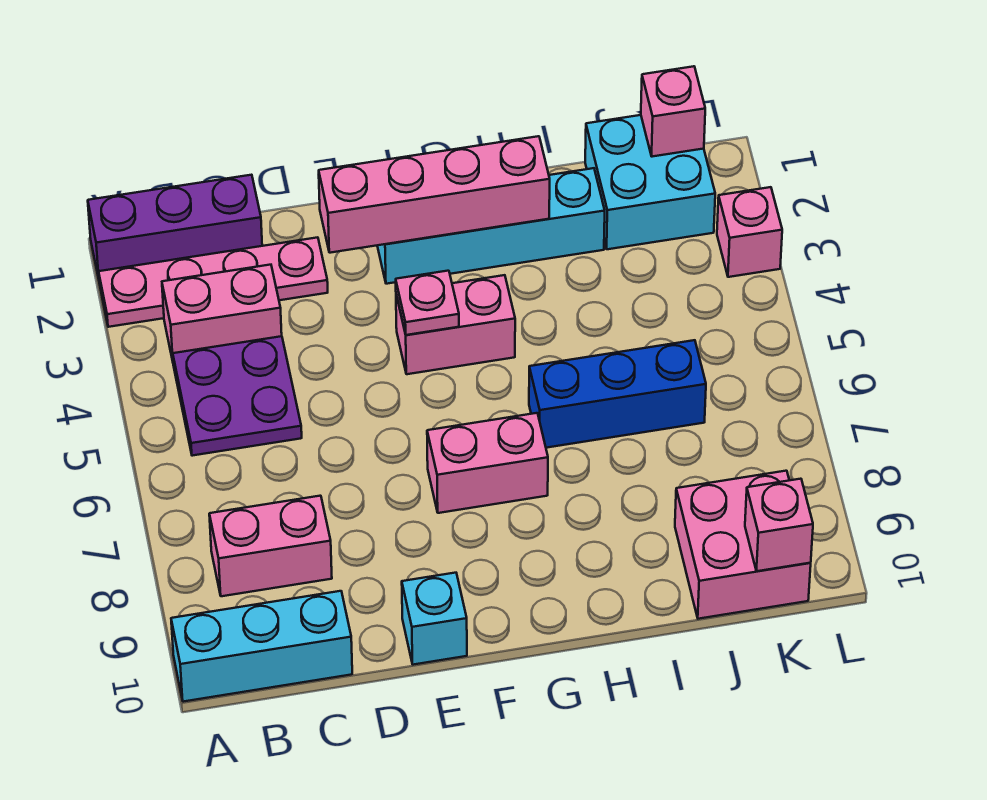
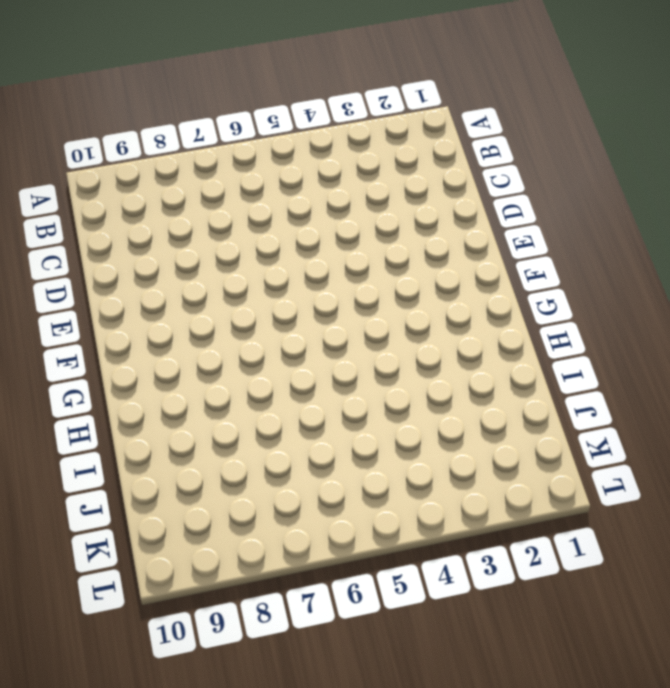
none -> purple brick A1:C1 level 1
none -> pink plate A2:D2 level 1
none -> cyan brick A10:C10 level 1

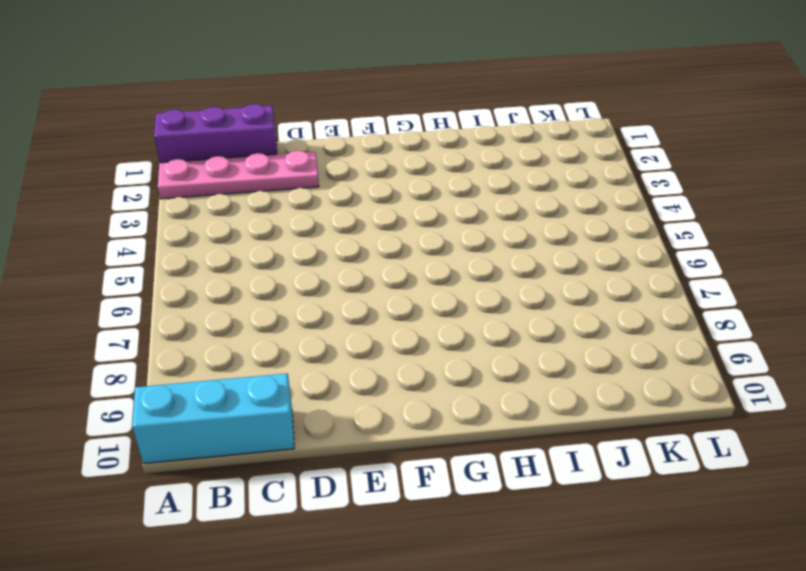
none -> pink brick B3:C3 level 1
none -> purple plate B4:C5 level 1
none -> pink brick B8:C8 level 1

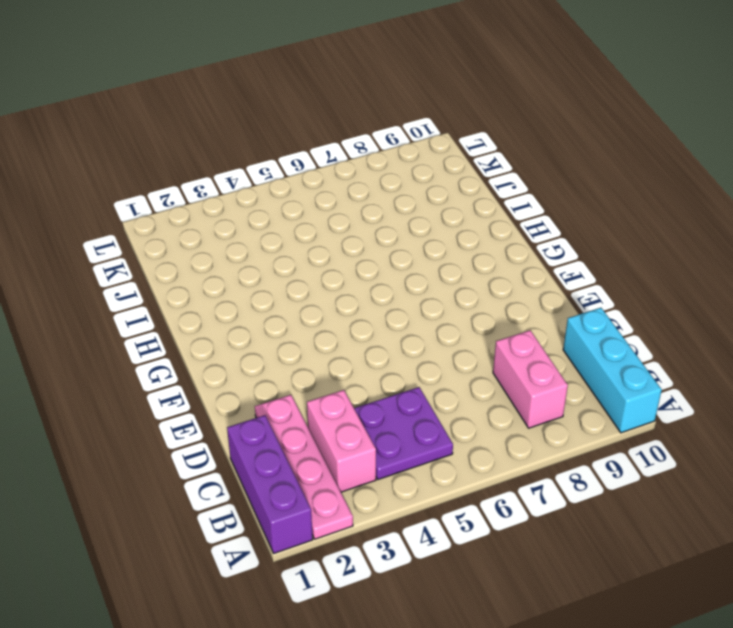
none -> cyan brick E10 level 1
none -> cyan brick F2:I2 level 1
none -> pink brick F4:G4 level 1

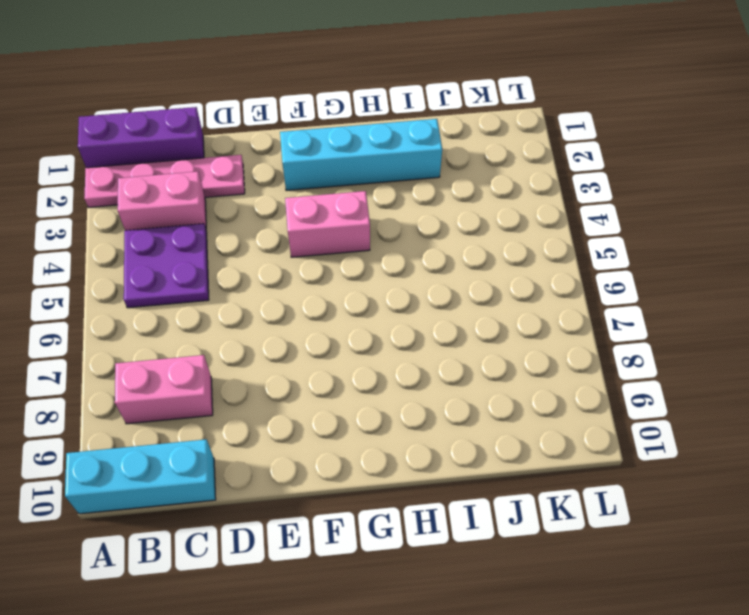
none -> cyan brick E10 level 1
none -> pink brick F7:G7 level 1
none -> blue brick H6:J6 level 1

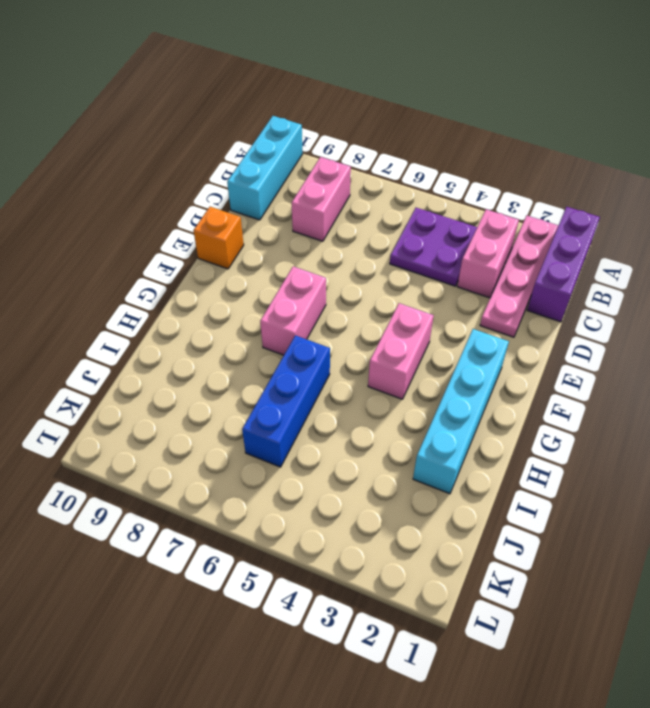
orange brick E10 level 1 -> cyan brick E10 level 1
none -> cyan brick J1:K2 level 1
none -> pink brick J9:K10 level 1
none -> pink brick L3 level 1

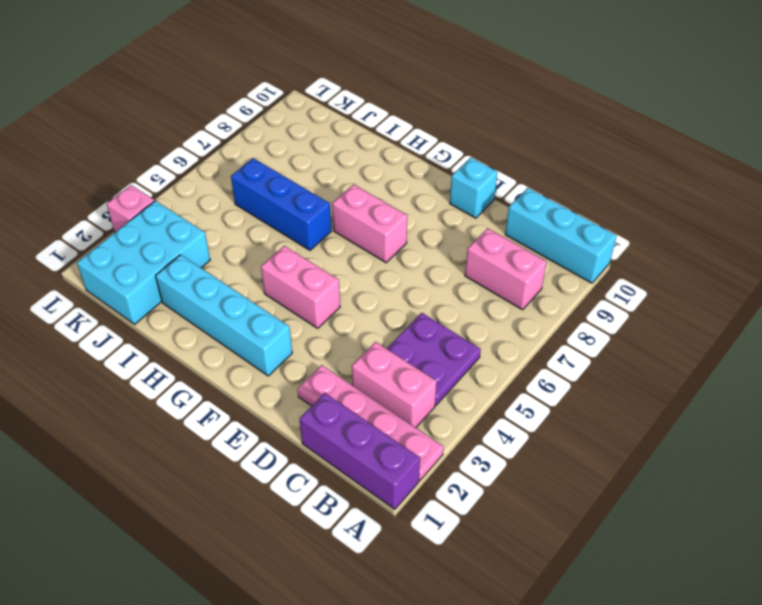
cyan brick J1:K3 level 1 -> cyan brick J1:K2 level 1
none -> pink brick J9:K10 level 1
none -> pink brick E2:H2 level 2
none -> pink plate F4 level 2

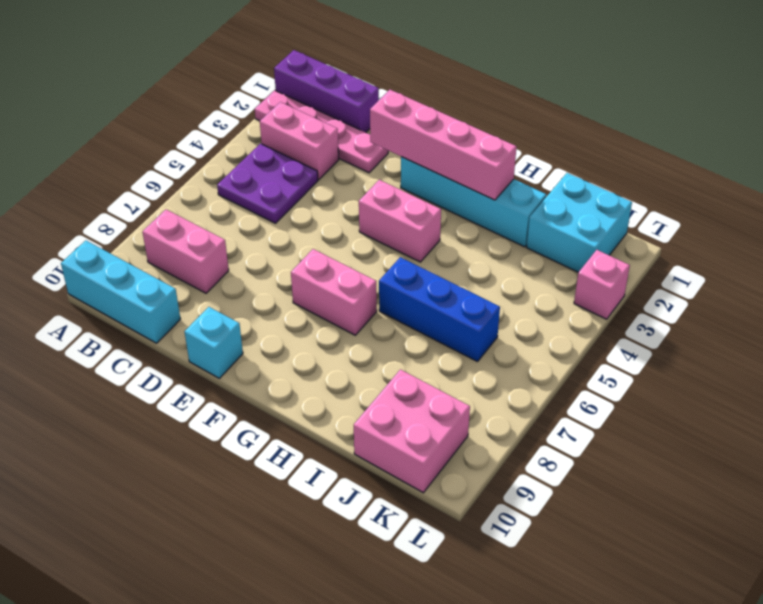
none -> pink plate F4 level 2
none -> pink brick K1 level 2
none -> pink brick K10 level 2

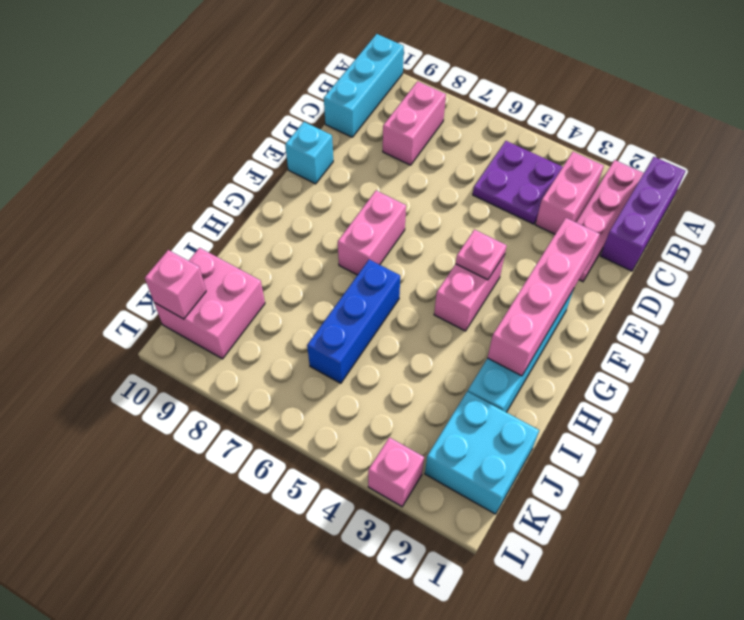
none -> pink brick K1 level 2

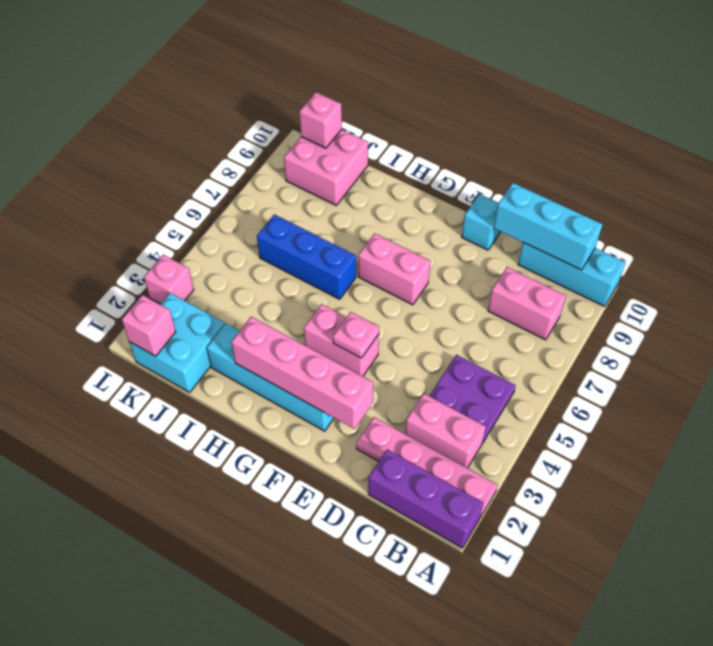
cyan brick B10:D10 level 2 -> none

